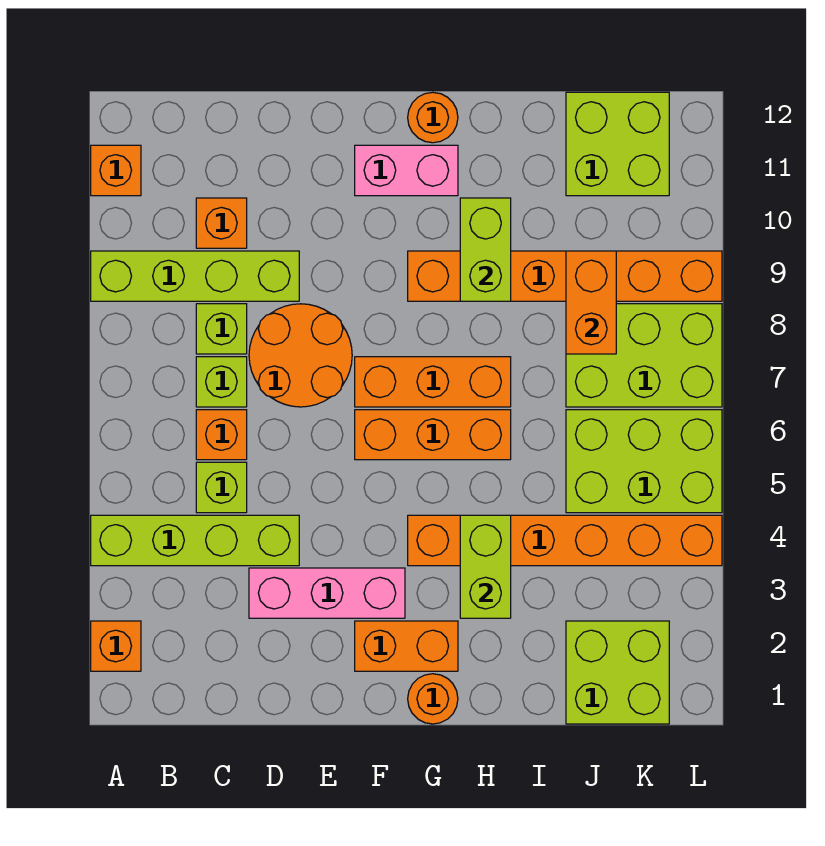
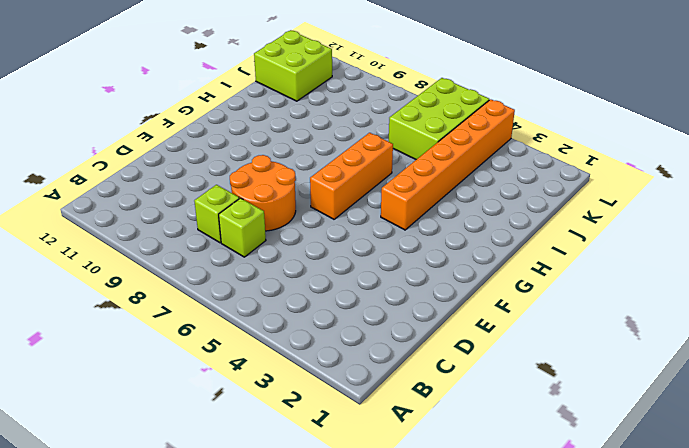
none -> orange brick A2 level 1
none -> lime brick A4:D4 level 1
none -> lime brick A9:D9 level 1

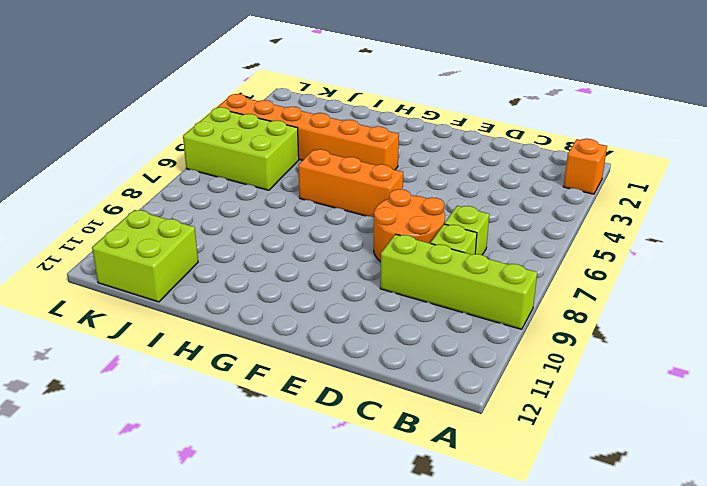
none -> lime brick A4:D4 level 1
none -> orange brick A11 level 1
none -> lime brick C5 level 1

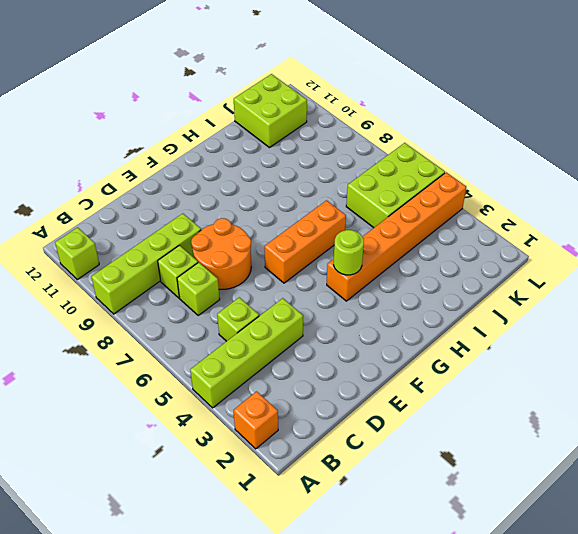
lime brick A11 level 1 -> orange brick A11 level 1
lime round brick G4 level 2 -> none
none -> orange brick C6 level 1
none -> orange brick C10 level 1
none -> pink brick D3:F3 level 1

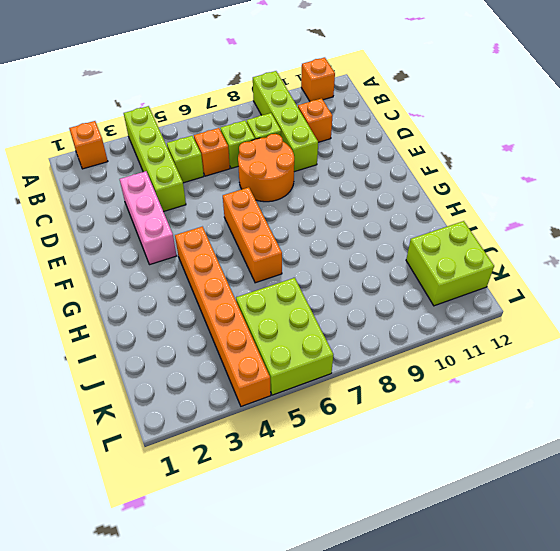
none -> orange brick F2:G2 level 1
none -> orange brick F7:H7 level 1
none -> pink brick F11:G11 level 1

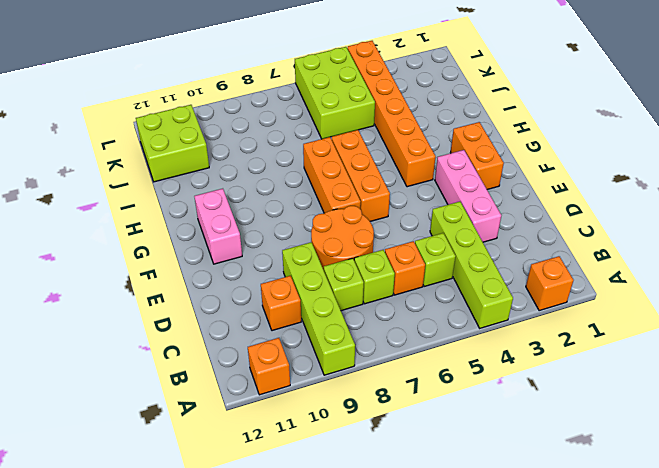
none -> orange round brick G1 level 1
none -> orange brick G9:L9 level 1
none -> orange round brick G12 level 1

